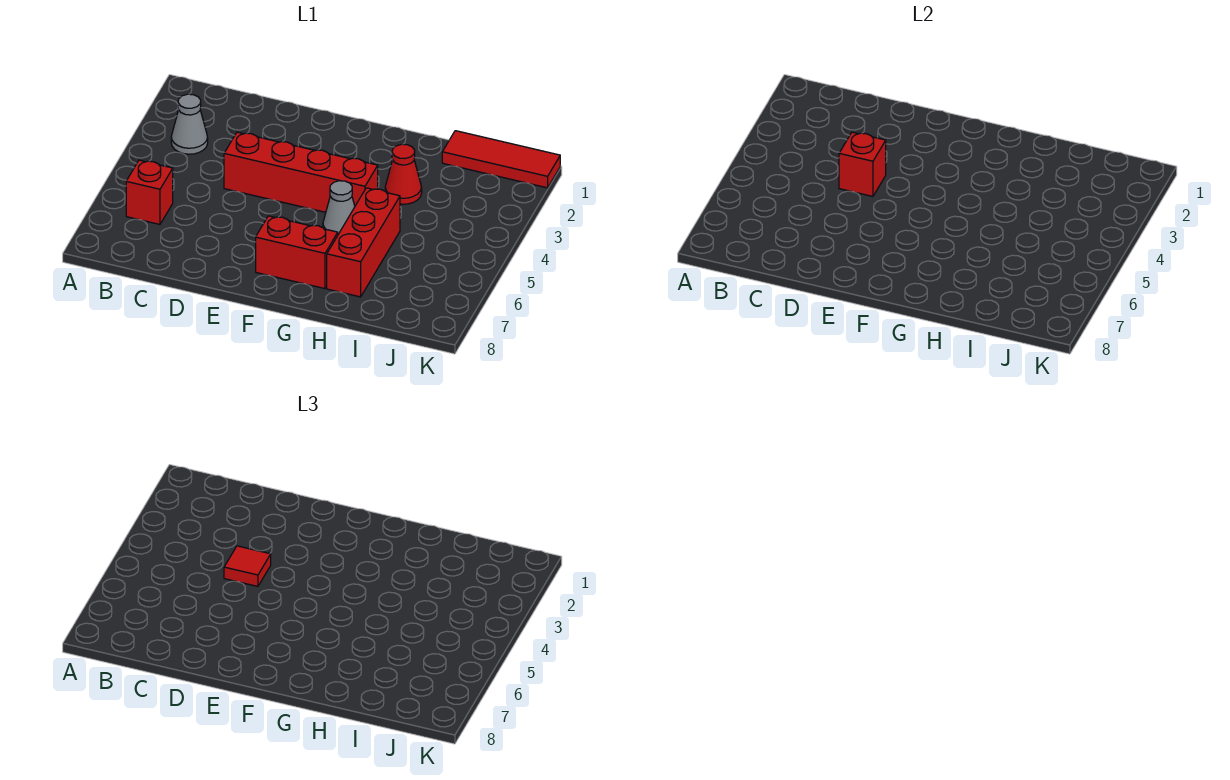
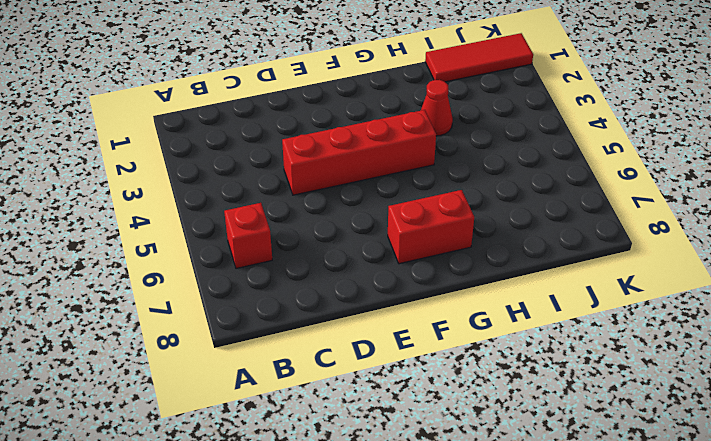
none -> grey cone B3 level 1
none -> grey cone G5 level 1

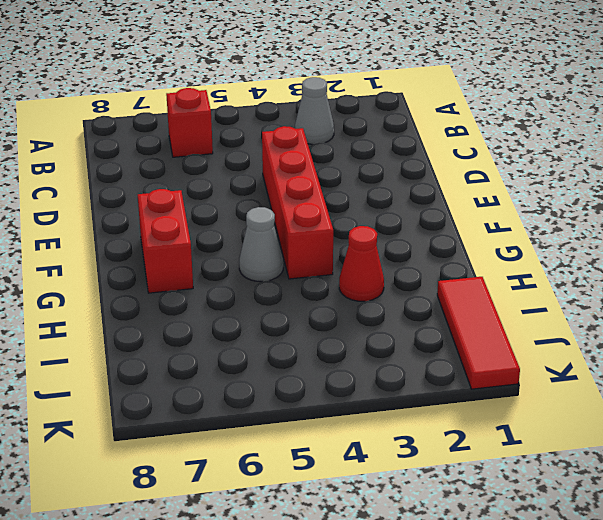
none -> red brick H5:H7 level 1
none -> red brick D4 level 2

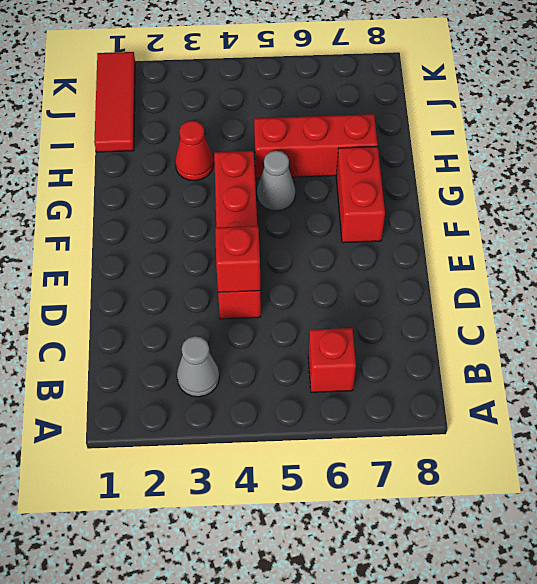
none -> red tile D4 level 3

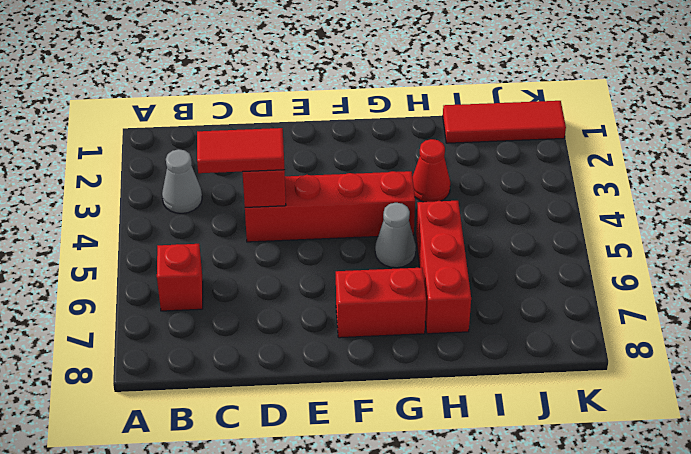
red tile C4:D4 level 3 -> red tile D4 level 3

